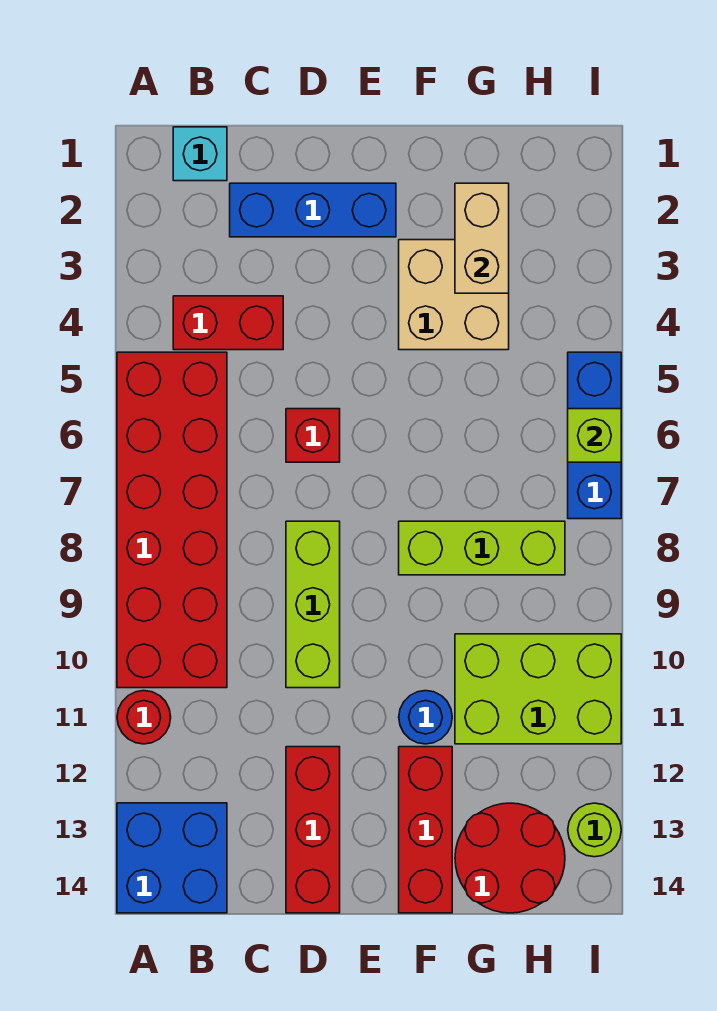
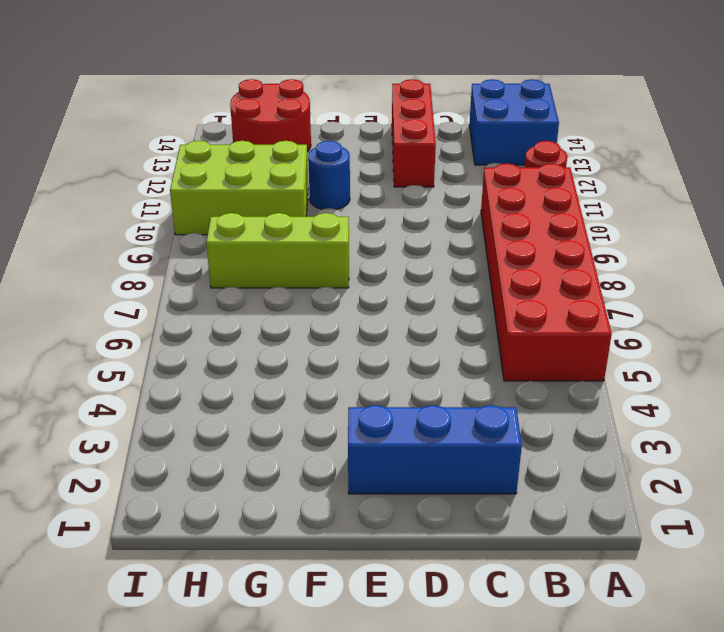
none -> cyan brick B1 level 1
none -> red brick B4:C4 level 1
none -> red brick D6 level 1

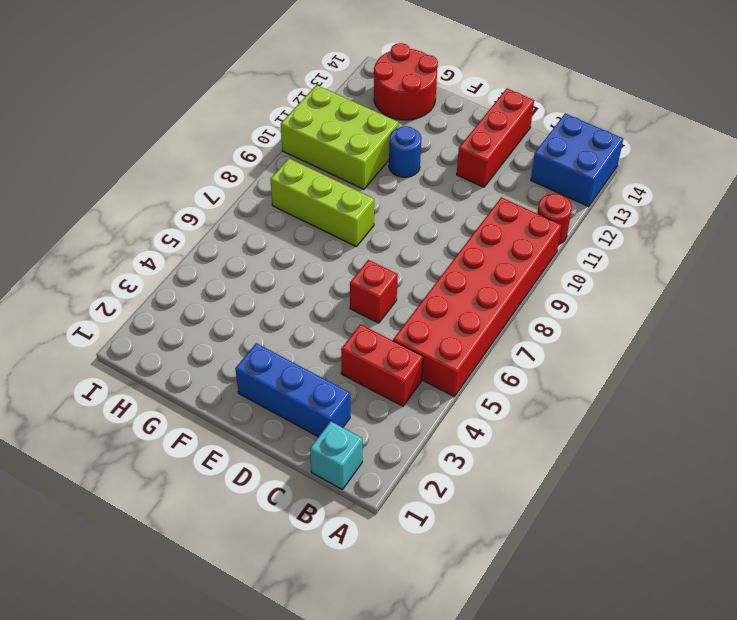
none -> lime brick D8:D10 level 1
none -> tan brick F3:G4 level 1
none -> red brick F12:F14 level 1

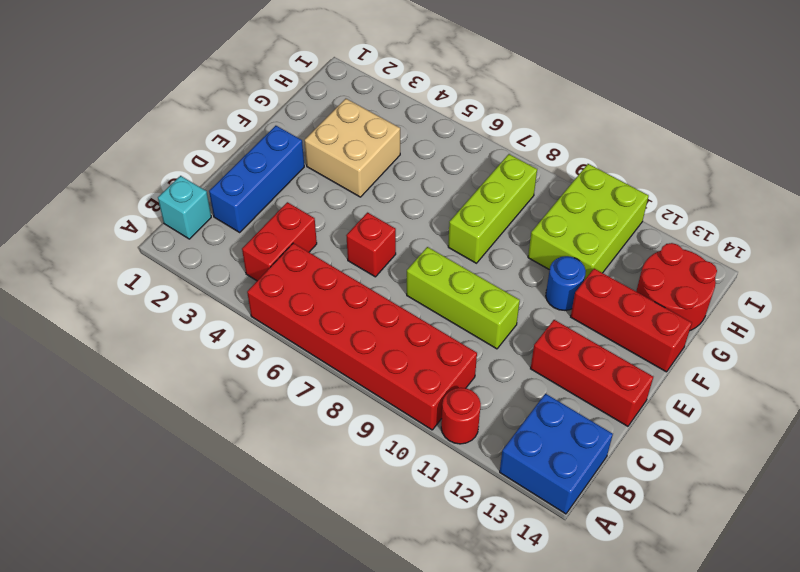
none -> blue brick I5:I7 level 1
none -> lime round brick I13 level 1
none -> tan brick G2:G3 level 2

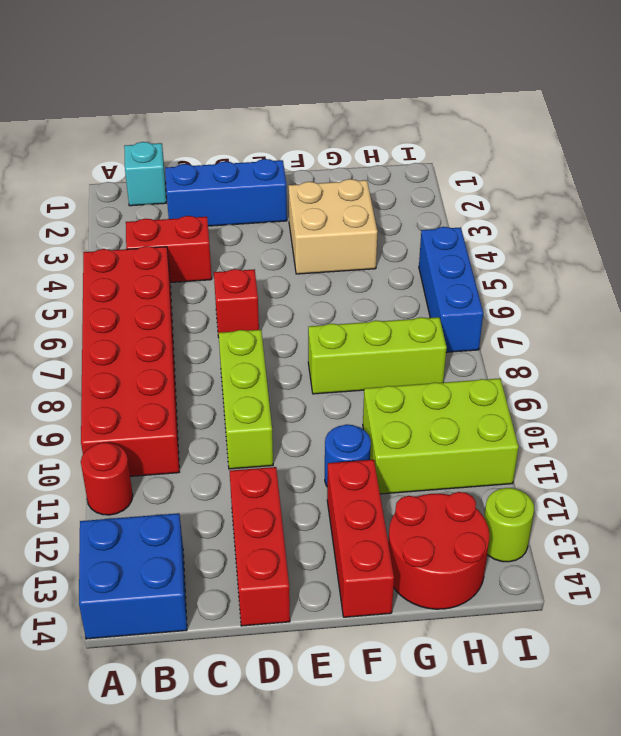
none -> tan brick G2:G3 level 2
none -> lime brick I6 level 2

